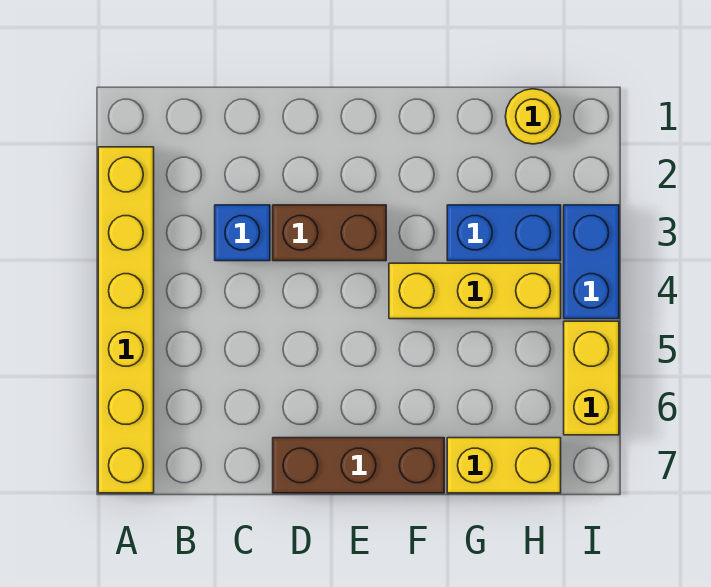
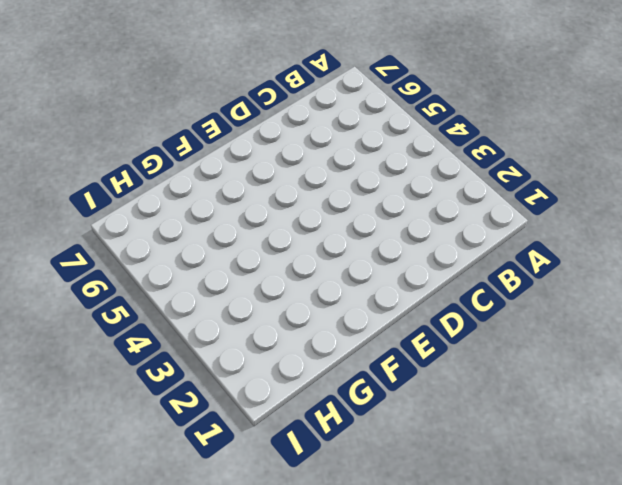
none -> yellow brick A2:A7 level 1
none -> blue brick C3 level 1

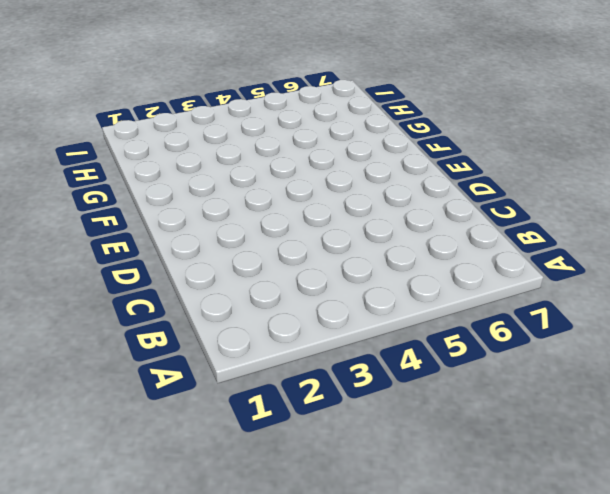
none -> yellow brick A2:A7 level 1
none -> blue brick C3 level 1

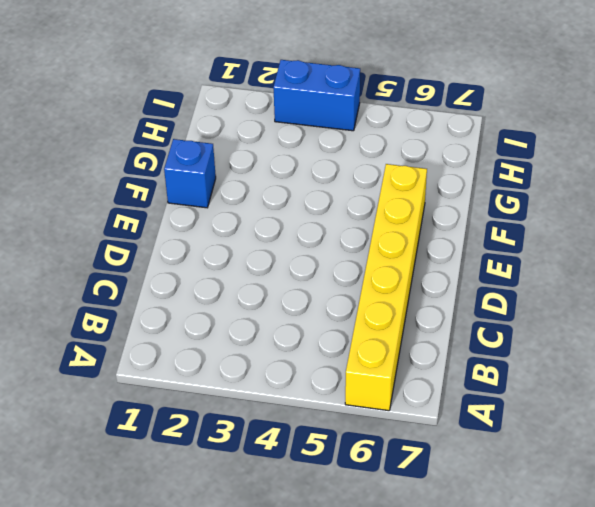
yellow brick A6:F6 level 1 -> yellow brick A2:A7 level 1
blue brick F1 level 1 -> blue brick C3 level 1
none -> brown brick D3:E3 level 1
none -> brown brick D7:F7 level 1

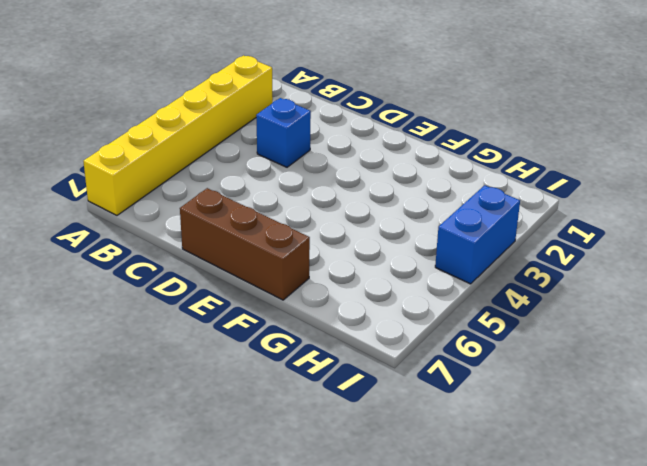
none -> brown brick D3:E3 level 1
none -> yellow brick F4:H4 level 1

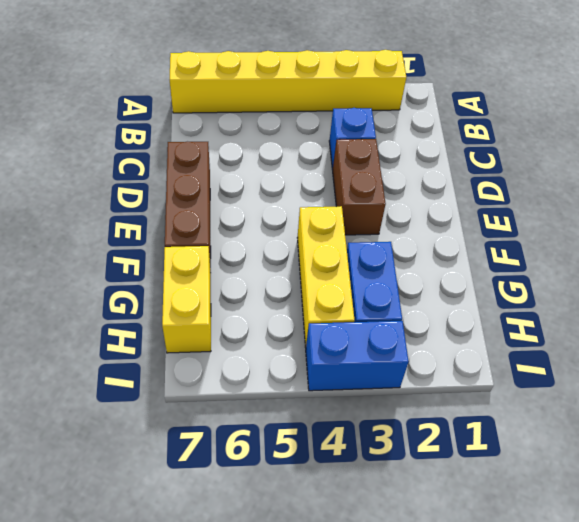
none -> yellow round brick H1 level 1
none -> yellow brick I5:I6 level 1

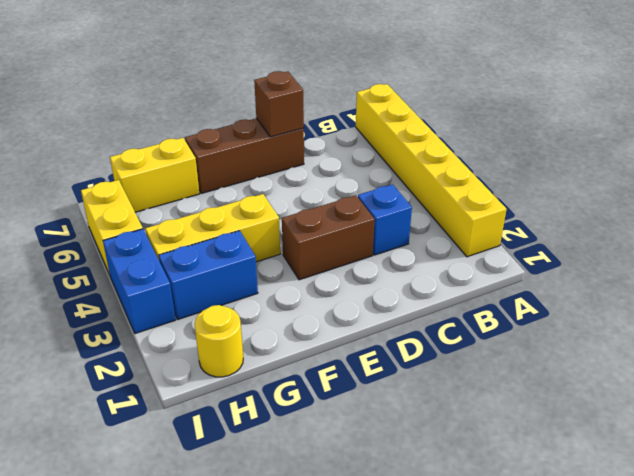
brown brick D7 level 2 -> none

